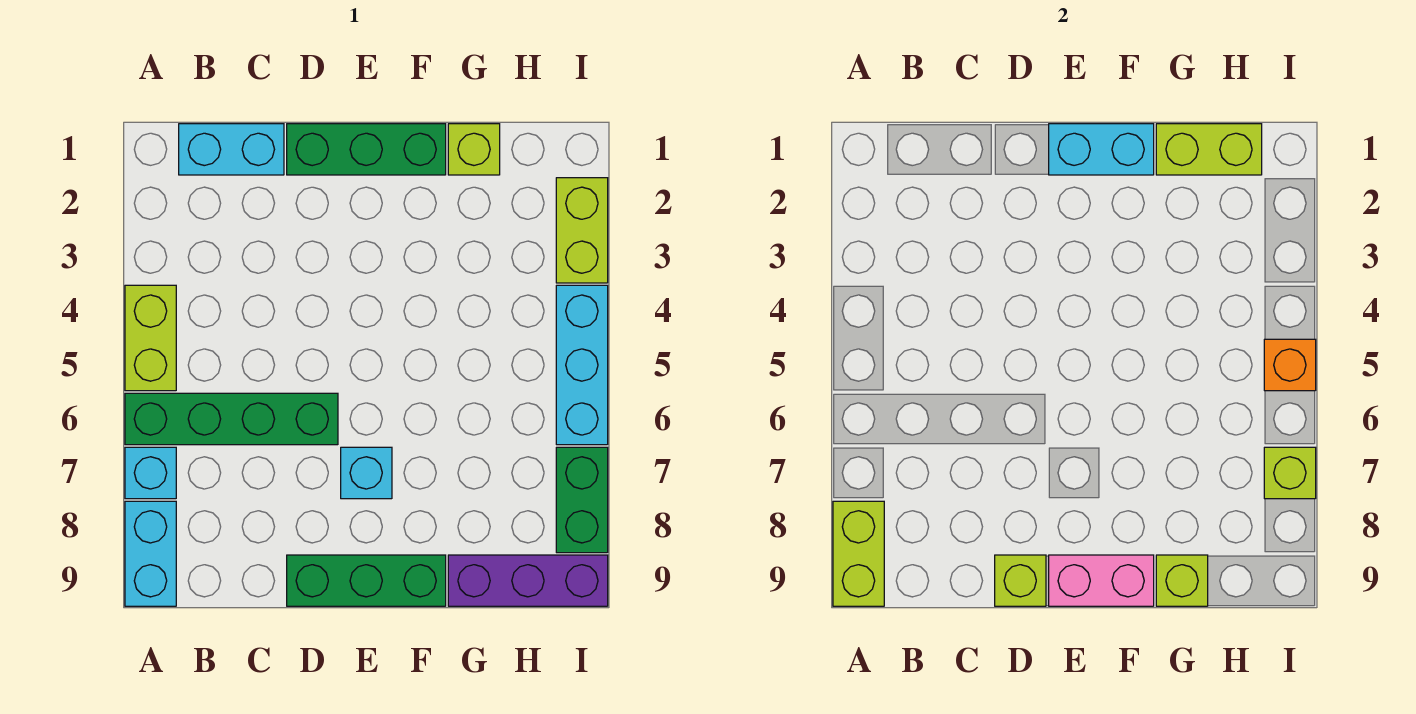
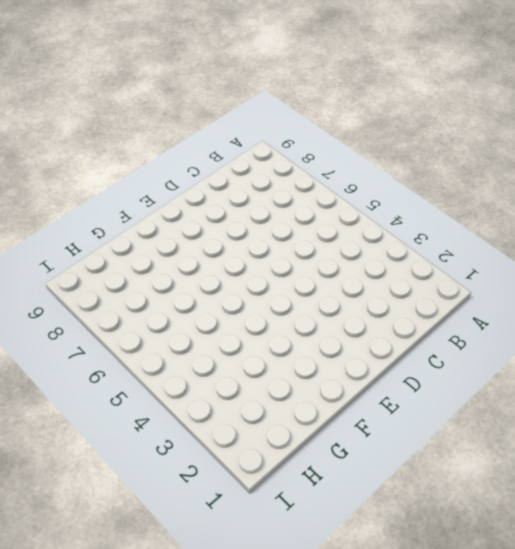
none -> lime brick A4:A5 level 1
none -> green brick A6:D6 level 1
none -> cyan brick A7 level 1

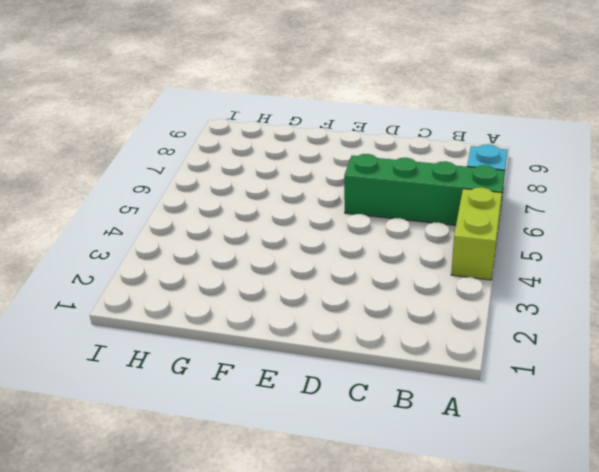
none -> cyan brick A8:A9 level 1
none -> cyan brick B1:C1 level 1
none -> green brick D1:F1 level 1

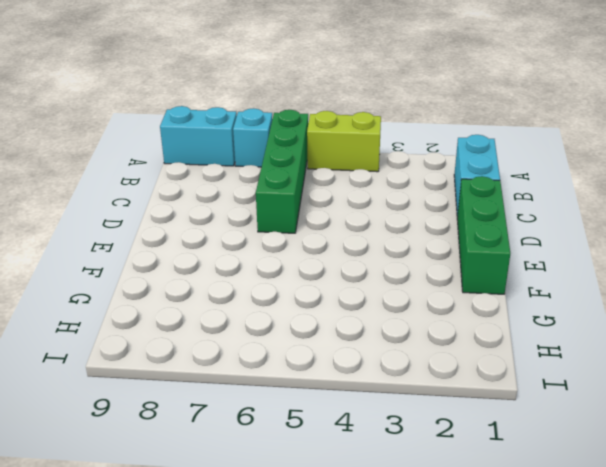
none -> green brick D9:F9 level 1
none -> cyan brick E7 level 1
none -> lime brick G1 level 1

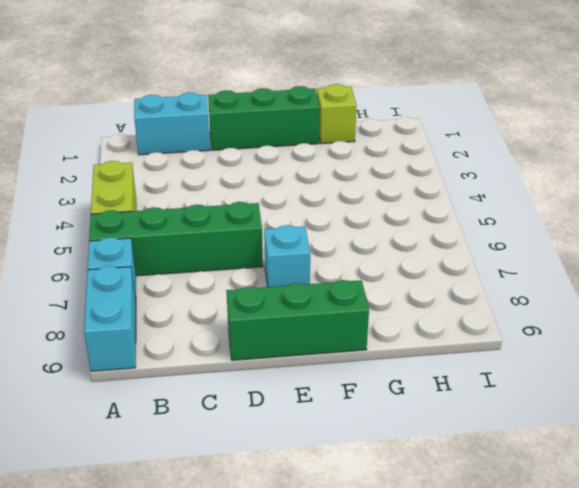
none -> purple brick G9:I9 level 1
none -> lime brick I2:I3 level 1
none -> cyan brick I4:I6 level 1

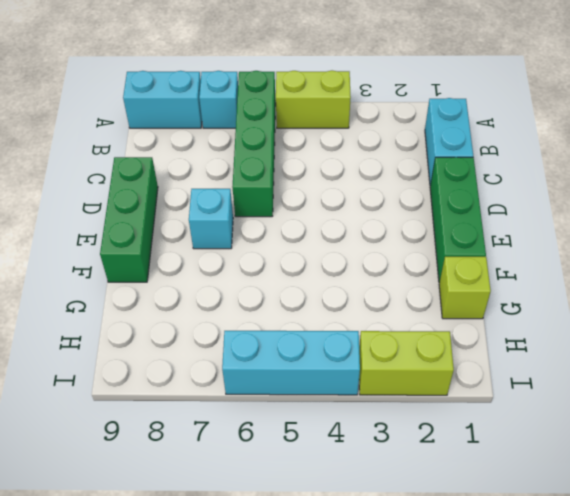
none -> purple brick G9:I9 level 1
none -> green brick I7:I8 level 1
none -> lime brick A8:A9 level 2

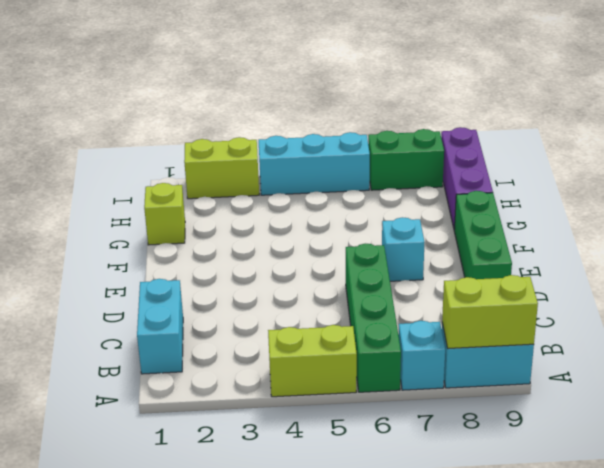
none -> green brick D1:F1 level 1
none -> lime brick D9 level 2
none -> cyan brick E1:F1 level 2

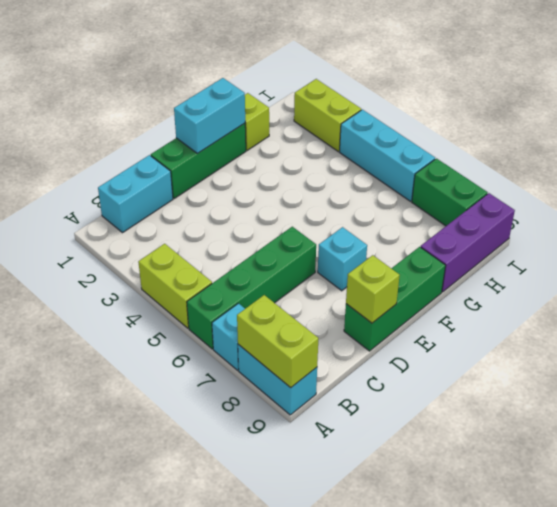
none -> pink brick E9:F9 level 2
none -> lime brick G1:H1 level 2
none -> lime brick G9 level 2

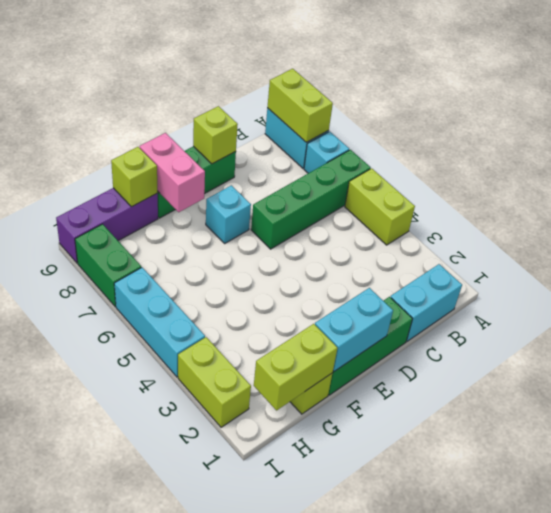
pink brick F8:F9 level 2 -> pink brick E9:F9 level 2
none -> orange brick I5 level 2
none -> lime brick I7 level 2

